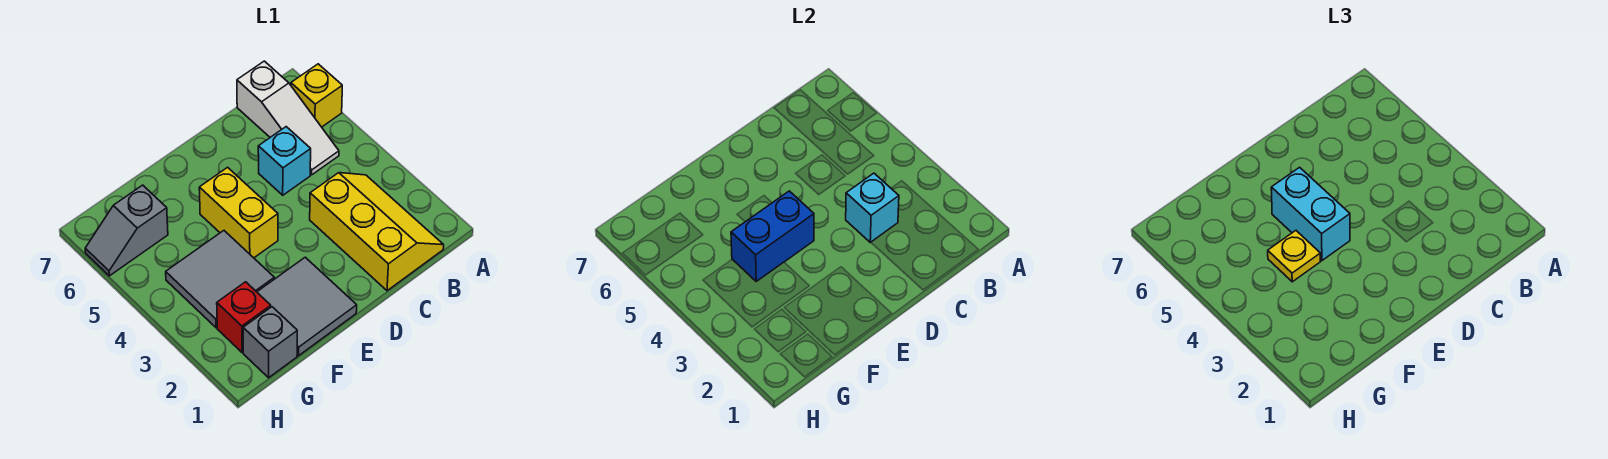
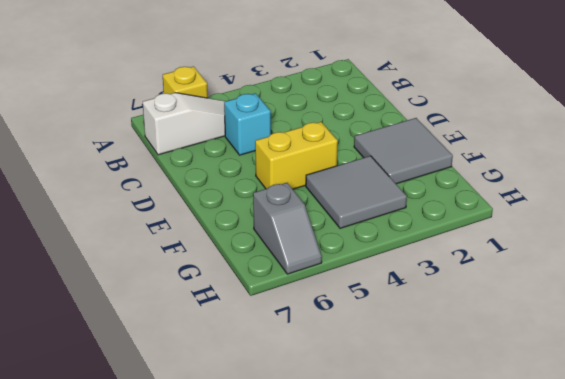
none -> yellow slope B1:C3 level 1 top C
none -> grey brick G1 level 1
none -> red brick G2 level 1

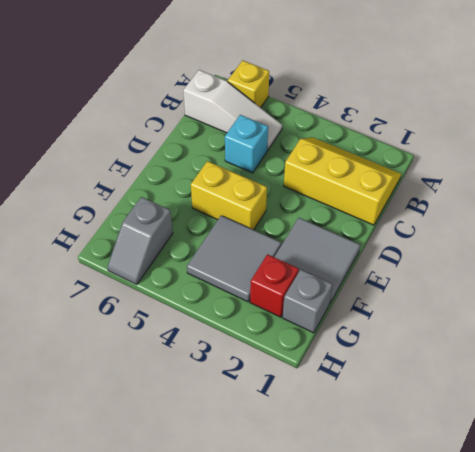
none -> cyan brick C3 level 2
none -> blue brick E4:F4 level 2
none -> cyan brick E4:E5 level 3

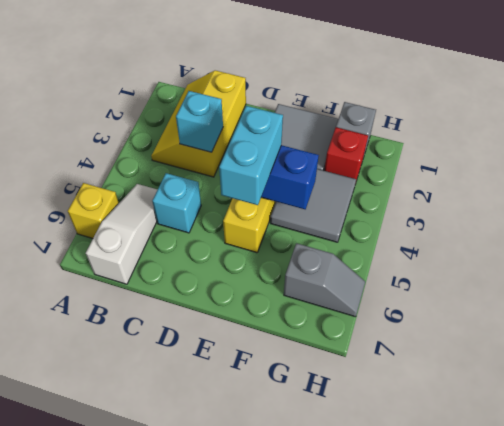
none -> yellow plate F4 level 3

